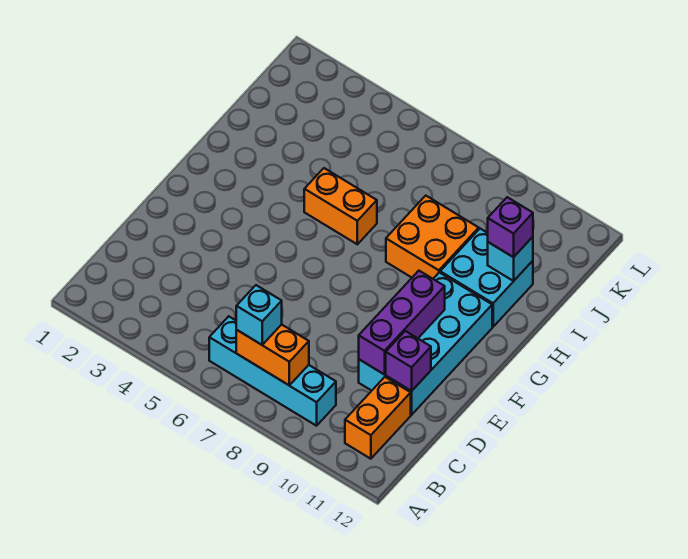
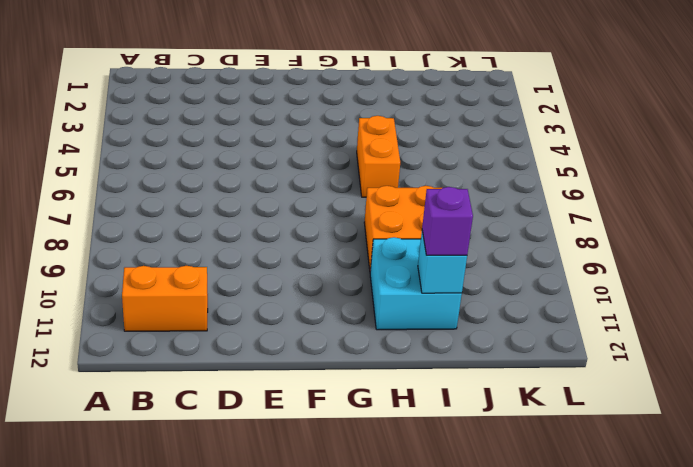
none -> cyan brick B6:B9 level 1
none -> cyan brick D10:G11 level 1
none -> orange brick B7:B8 level 2

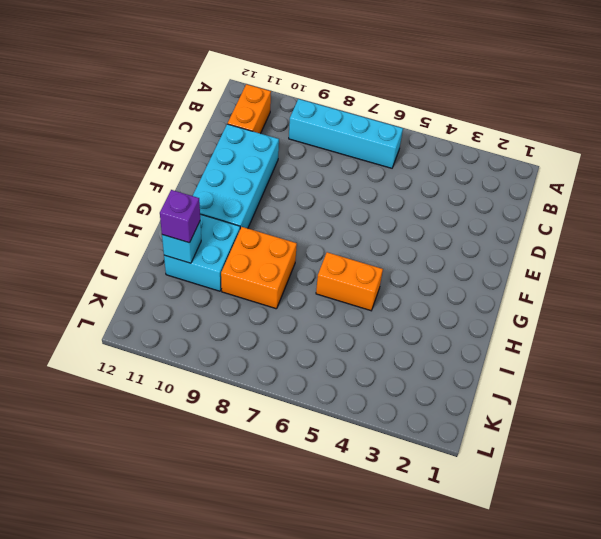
none -> orange brick B7:B8 level 2
none -> purple brick D10:F10 level 2
none -> purple brick D11 level 2

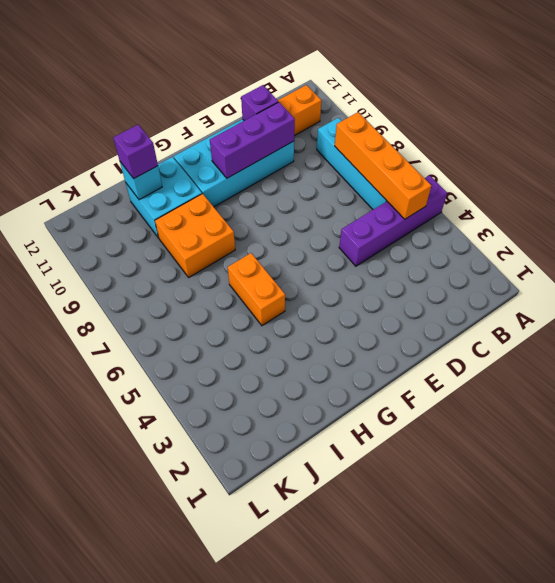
purple brick A5:D5 level 1 -> none
orange brick B5:B8 level 2 -> orange brick B7:B8 level 2
none -> cyan brick B7 level 3

